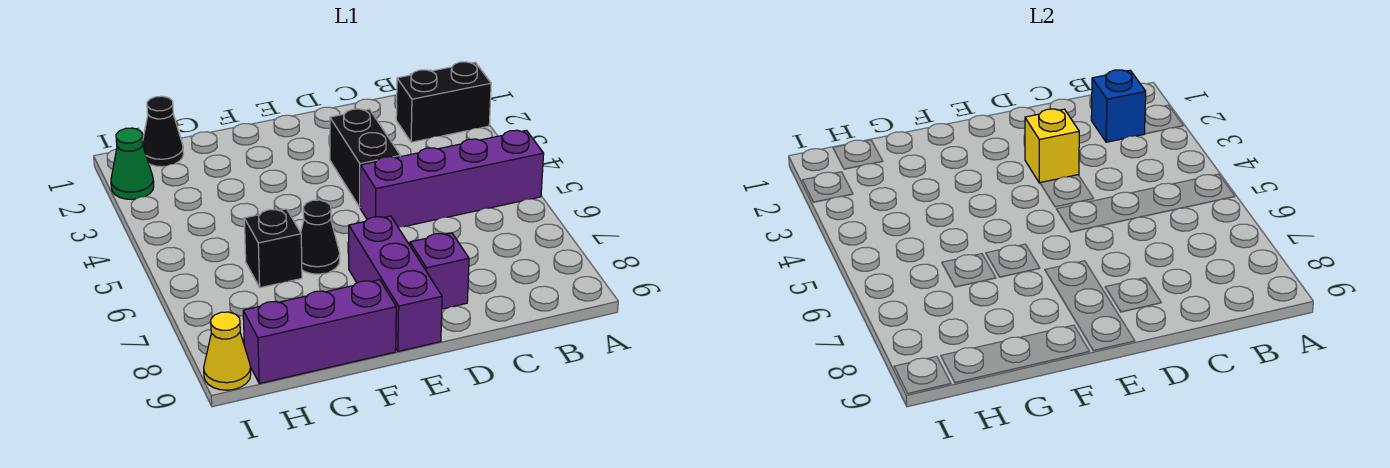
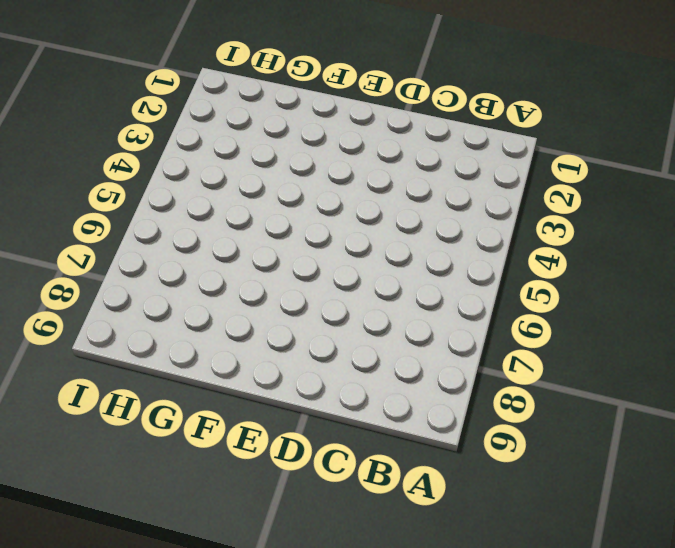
none -> black brick A2:B2 level 1
none -> purple brick A5:D5 level 1
none -> black brick D3:D4 level 1

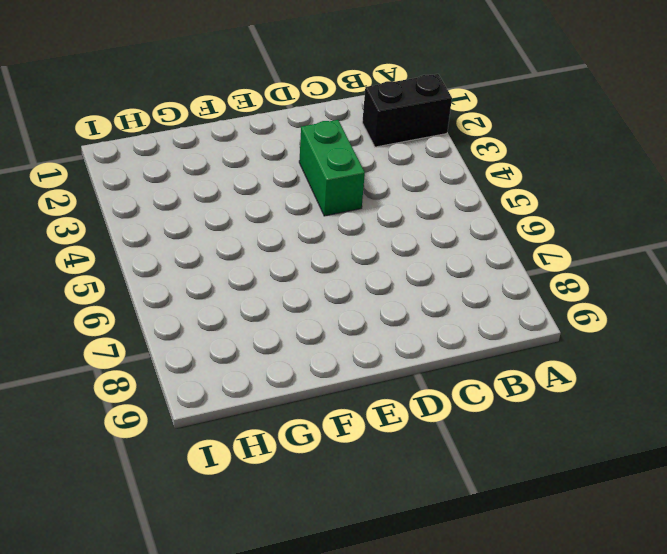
green brick D3:D4 level 1 -> black brick D3:D4 level 1
none -> purple brick A5:D5 level 1
none -> purple brick D8 level 1
none -> purple brick E7:E9 level 1

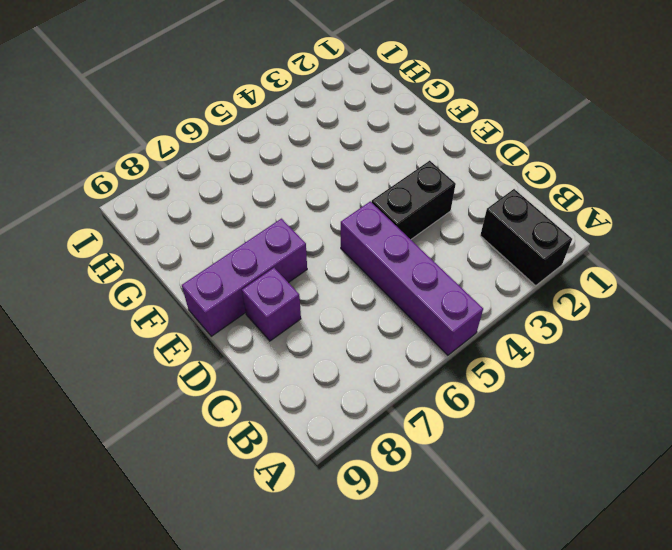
none -> black cone F6 level 1
none -> purple brick F9:H9 level 1
none -> black brick G6 level 1

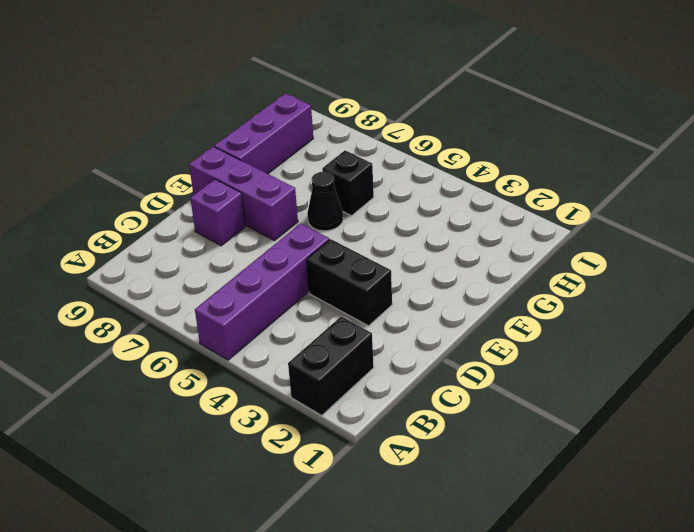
none -> black cone H1 level 1
none -> green cone I2 level 1
none -> yellow cone I9 level 1

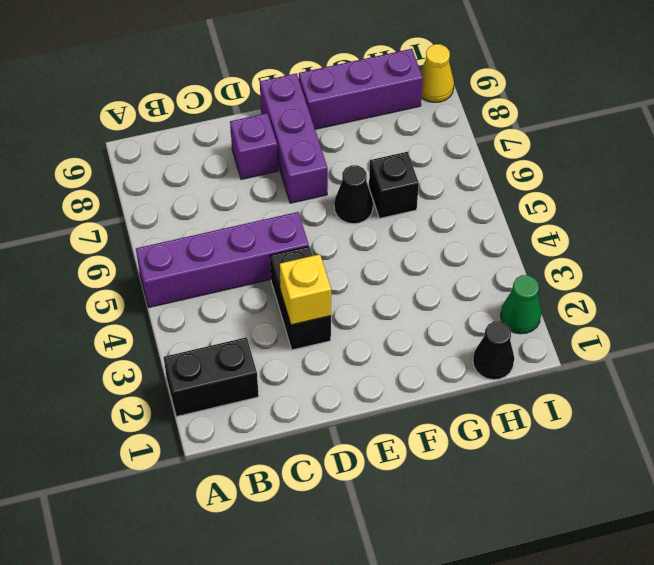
none -> blue brick B2 level 2

